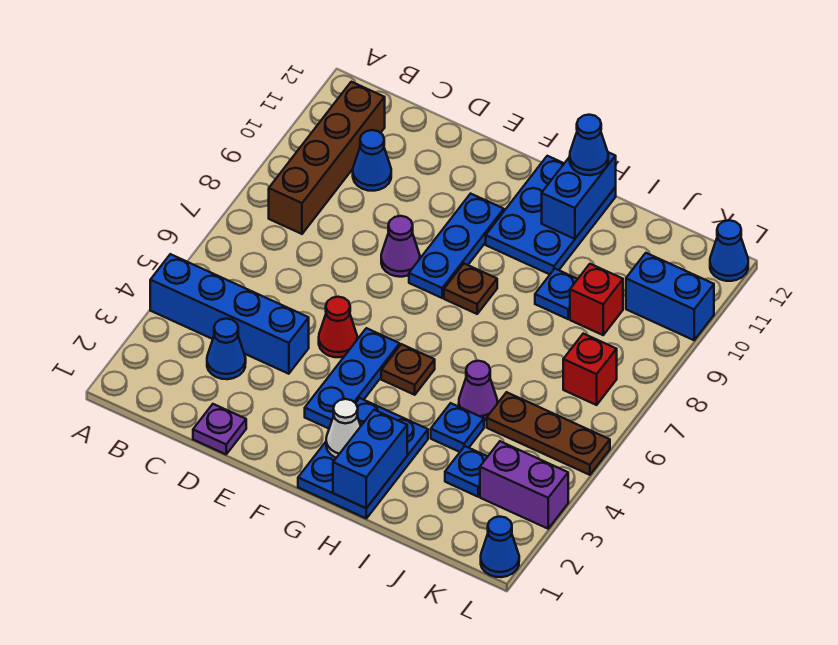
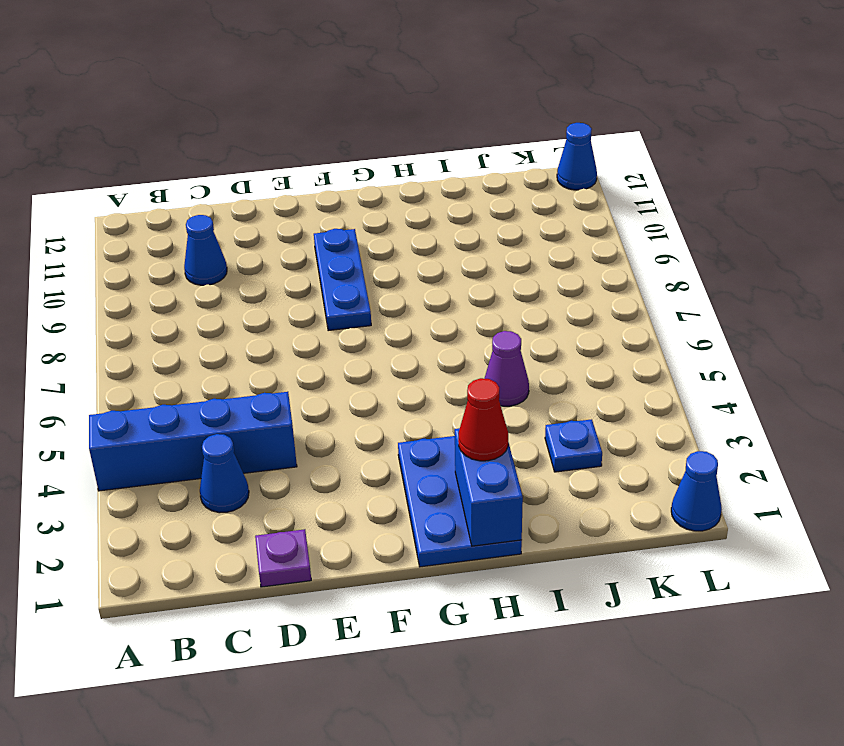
red cone H2 level 3 -> red cone E5 level 1
none -> brown brick B8:B11 level 1
none -> purple cone E8 level 1
none -> blue plate F3:F5 level 1

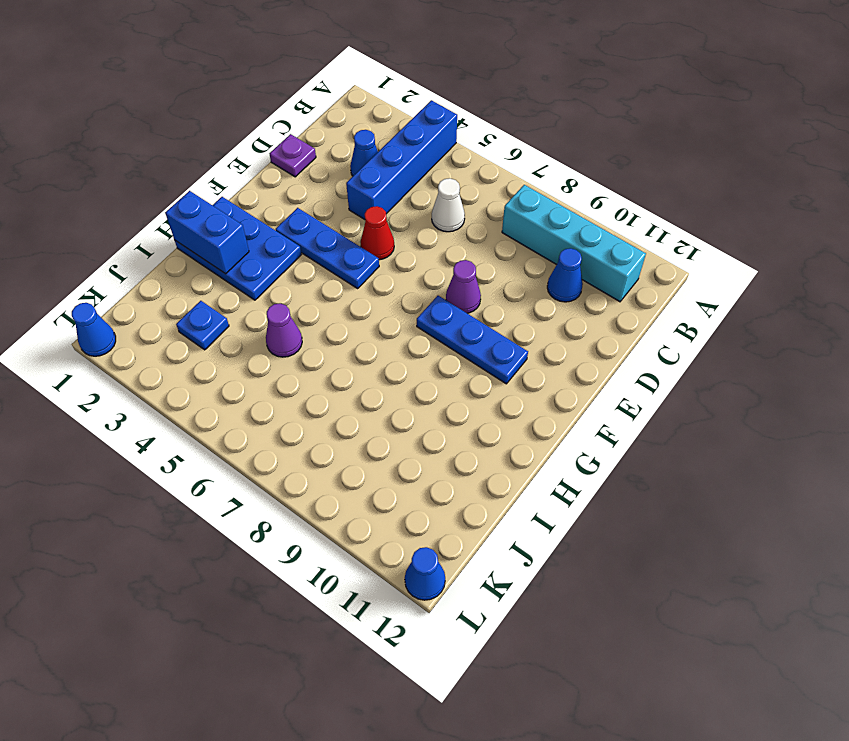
cyan brick B8:B11 level 1 -> brown brick B8:B11 level 1
white cone C6 level 1 -> white cone G2 level 2
none -> brown plate G5 level 1
none -> brown plate G8 level 1
none -> blue plate G10:H12 level 1

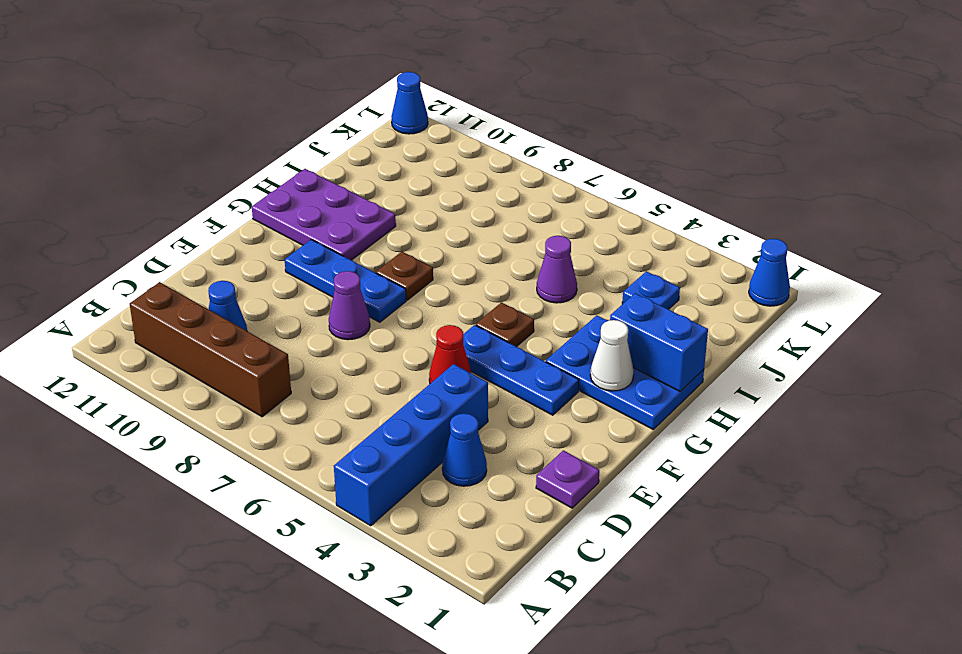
purple plate G10:H12 level 1 -> blue plate G10:H12 level 1
none -> blue plate I4 level 1
none -> blue plate I9 level 1
none -> brown plate J5:L5 level 1

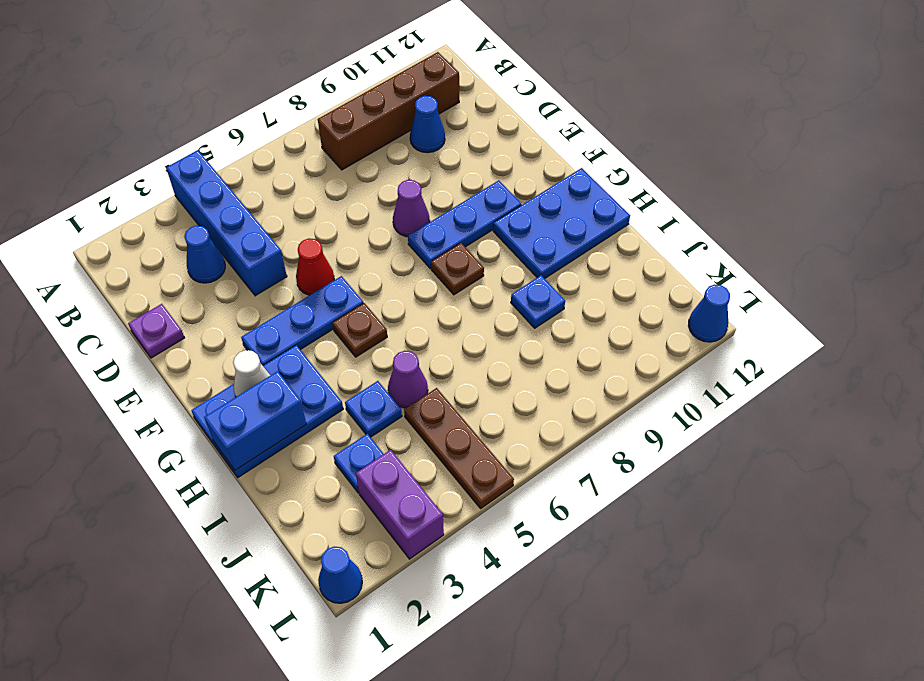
none -> red brick J9 level 1
none -> red brick K7 level 1
none -> blue brick K10:L10 level 1

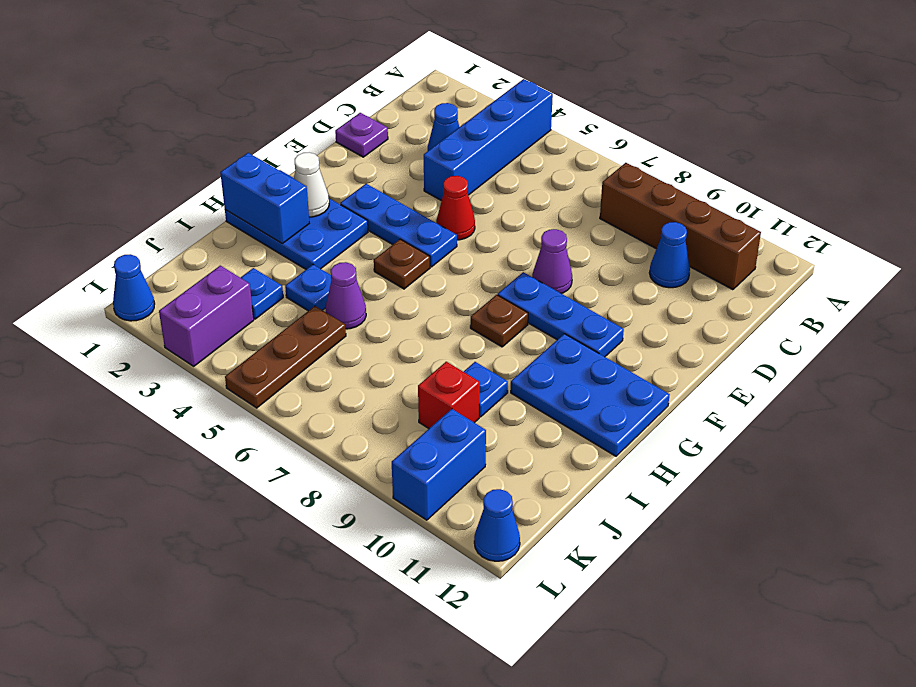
none -> red brick K7 level 1
none -> blue brick H11:H12 level 2
none -> blue cone H12 level 3

